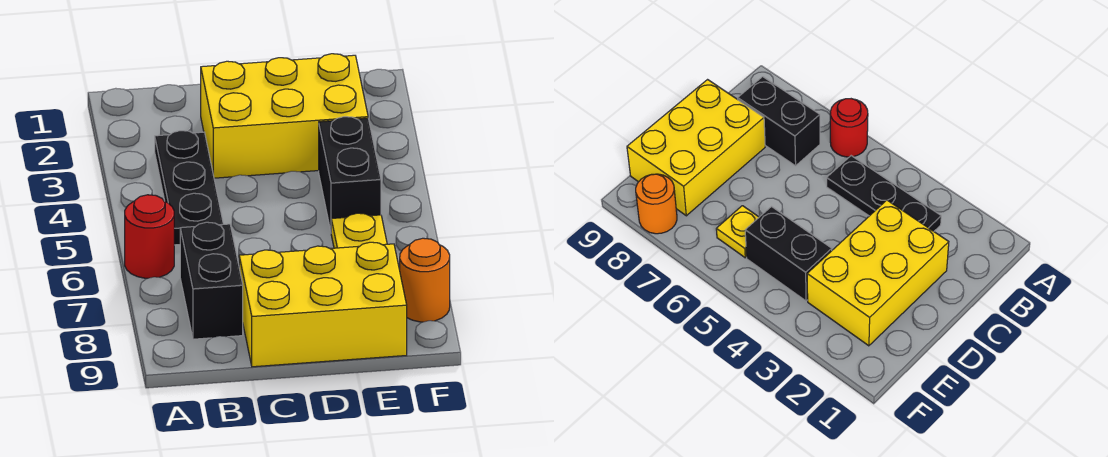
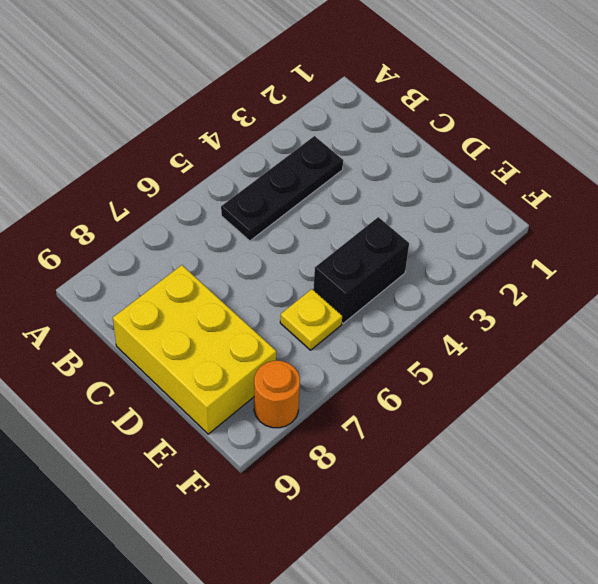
none -> red round brick A6 level 1
none -> black brick B7:B8 level 1

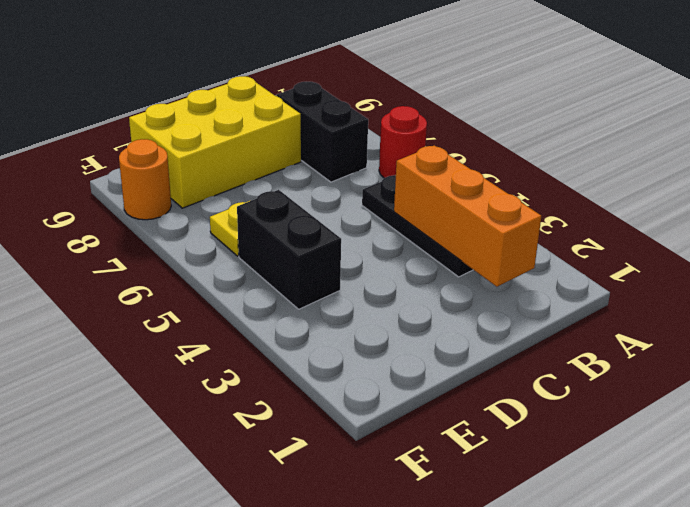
orange brick B2:B4 level 2 -> none
none -> yellow brick C2:E3 level 1

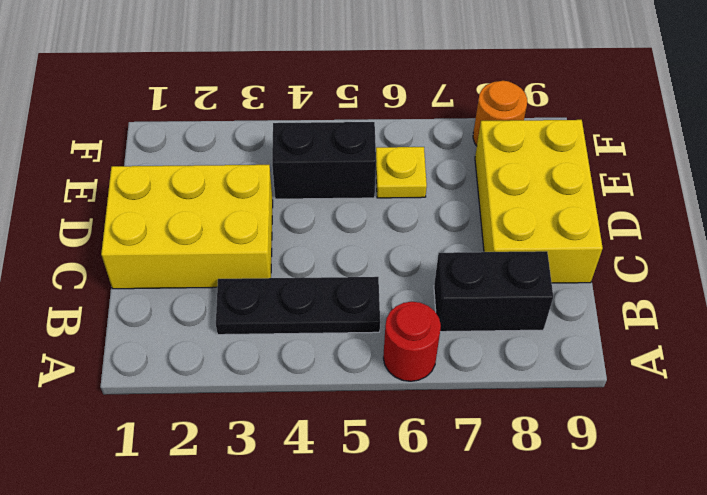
yellow brick C1:D3 level 1 -> yellow brick C2:E3 level 1

